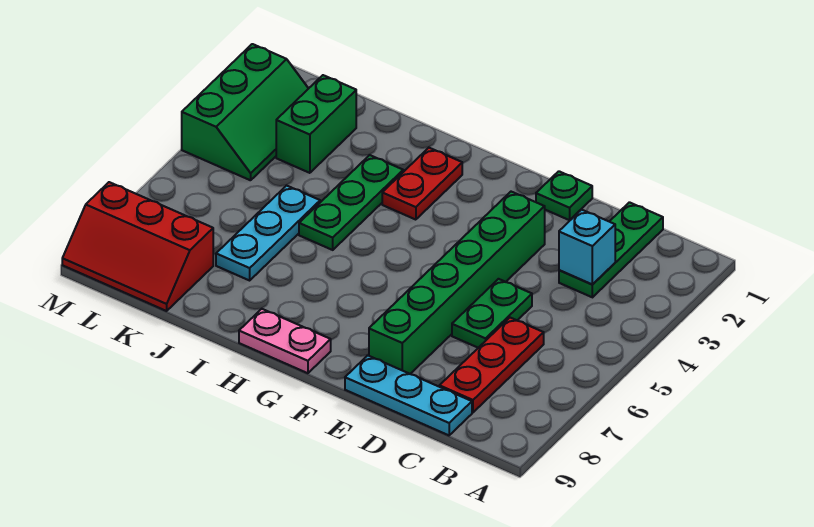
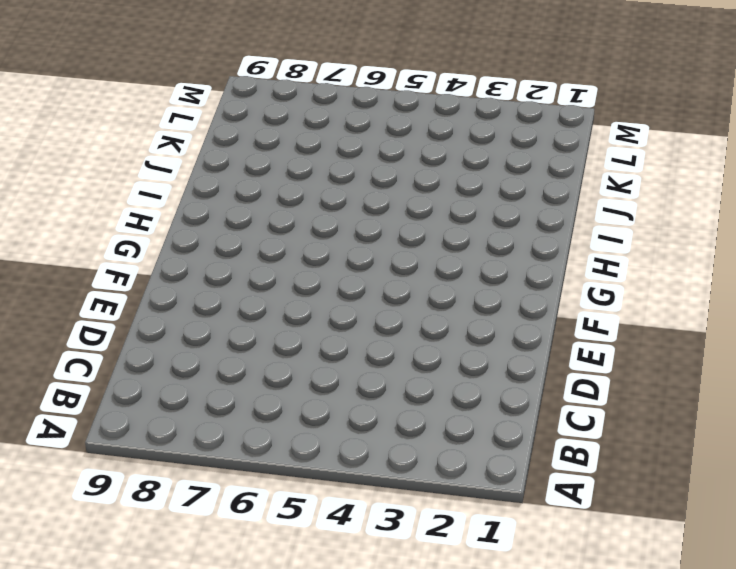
none -> green plate C1:C3 level 1
none -> red plate C6:C8 level 1
none -> cyan plate C9:E9 level 1

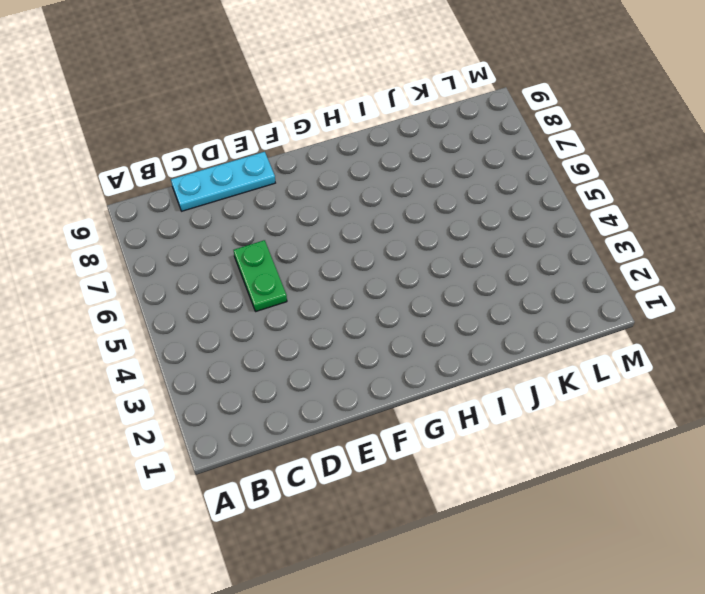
none -> green plate C1:C3 level 1
none -> red plate C6:C8 level 1
none -> green plate E1 level 1

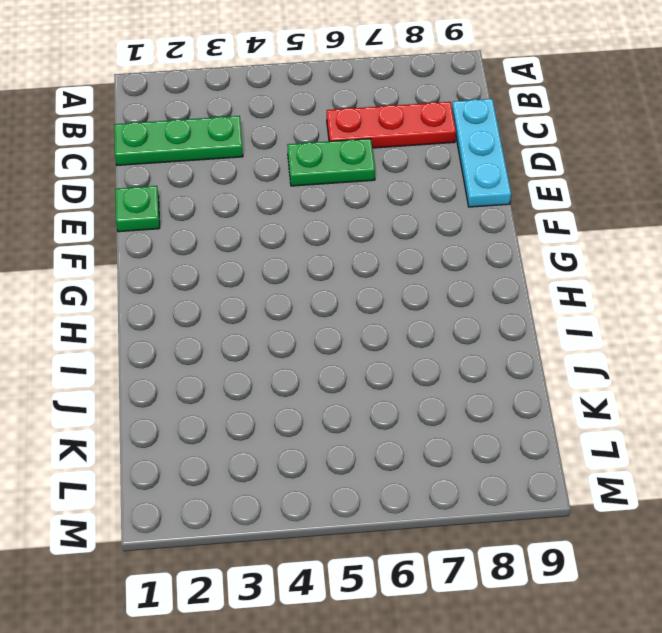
none -> green brick E3:E8 level 1
none -> pink plate G9:H9 level 1
none -> red plate H2:H3 level 1

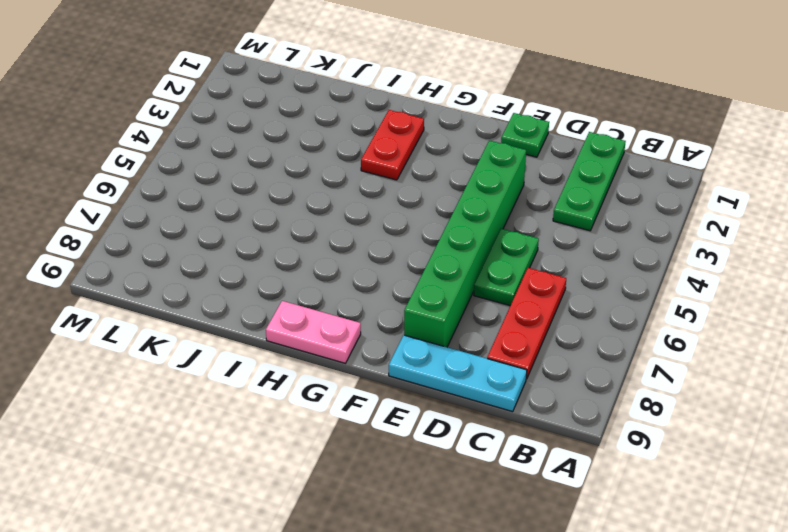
none -> green plate I3:I5 level 1
none -> cyan plate J5:J7 level 1
none -> green brick K2:K3 level 1

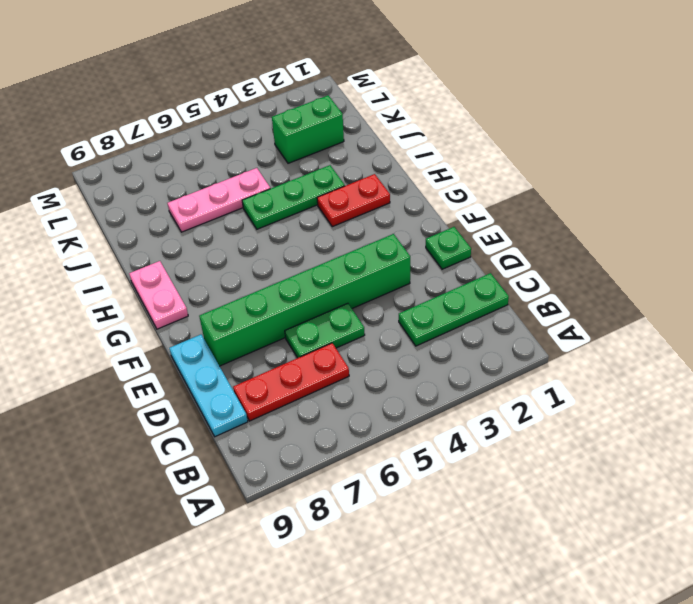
pink plate J5:J7 level 1 -> cyan plate J5:J7 level 1
none -> red slope K8:M9 level 1 top 8
none -> green slope L2:M4 level 1 top M
none -> cyan brick C3 level 2

